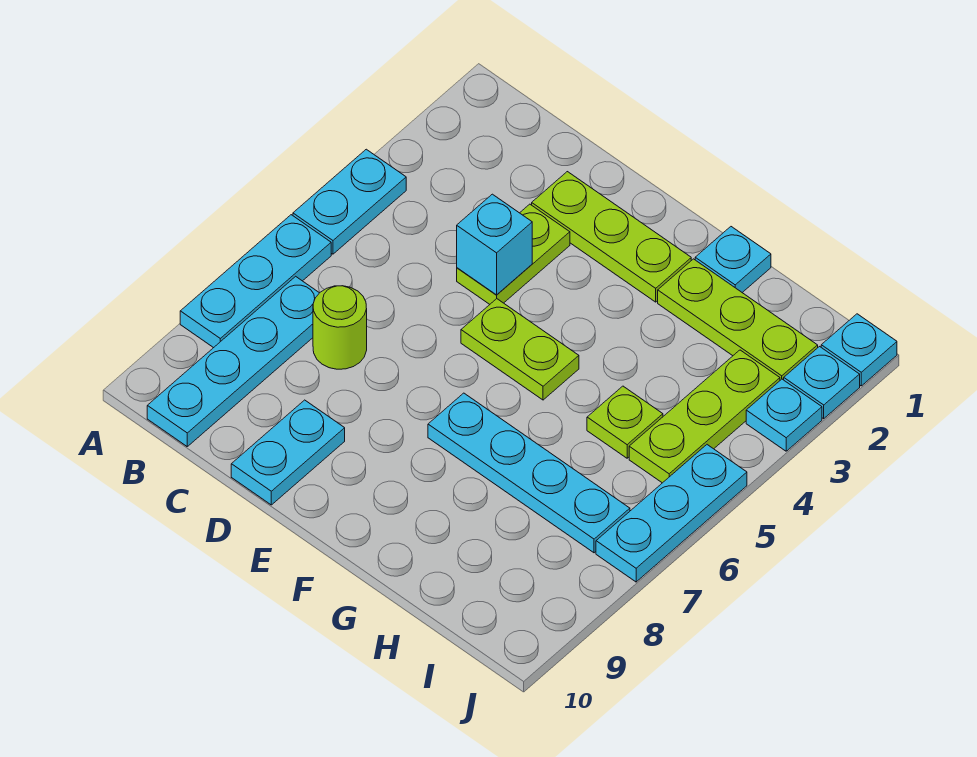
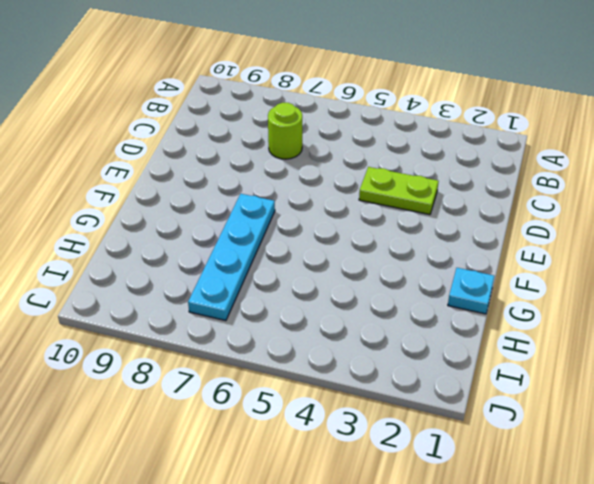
none -> cyan plate A4:A5 level 1
none -> cyan plate A6:A8 level 1
none -> cyan plate B7:B10 level 1

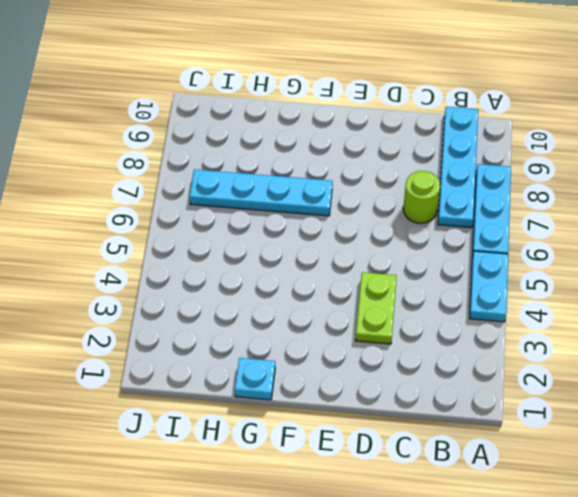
none -> lime plate D2:F2 level 1
none -> cyan plate D9:D10 level 1
none -> lime plate E5:F5 level 1

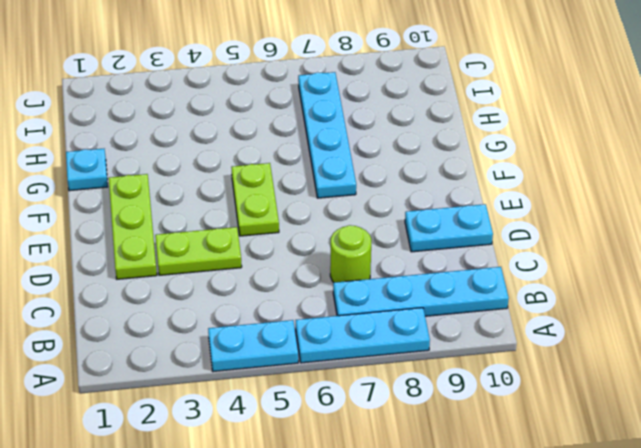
none -> lime plate G2:I2 level 1
none -> lime plate H5 level 1
none -> lime plate I3:I5 level 1

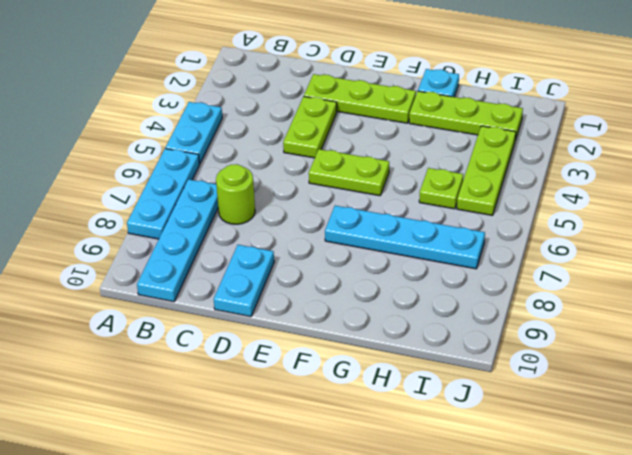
none -> cyan plate J1 level 1
none -> cyan plate J2 level 1
none -> cyan plate J3 level 1

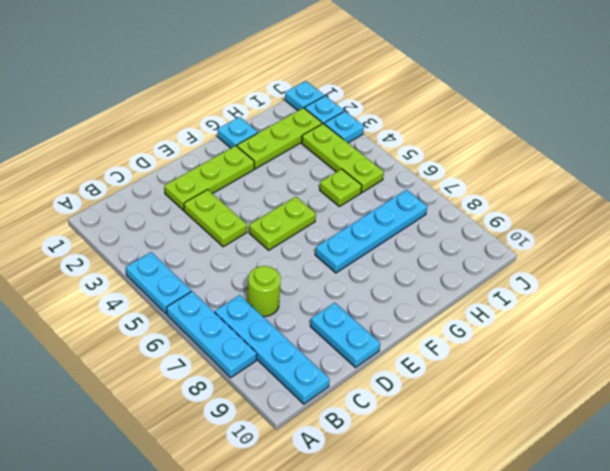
none -> cyan plate J5:J7 level 1
none -> cyan brick D4 level 2

